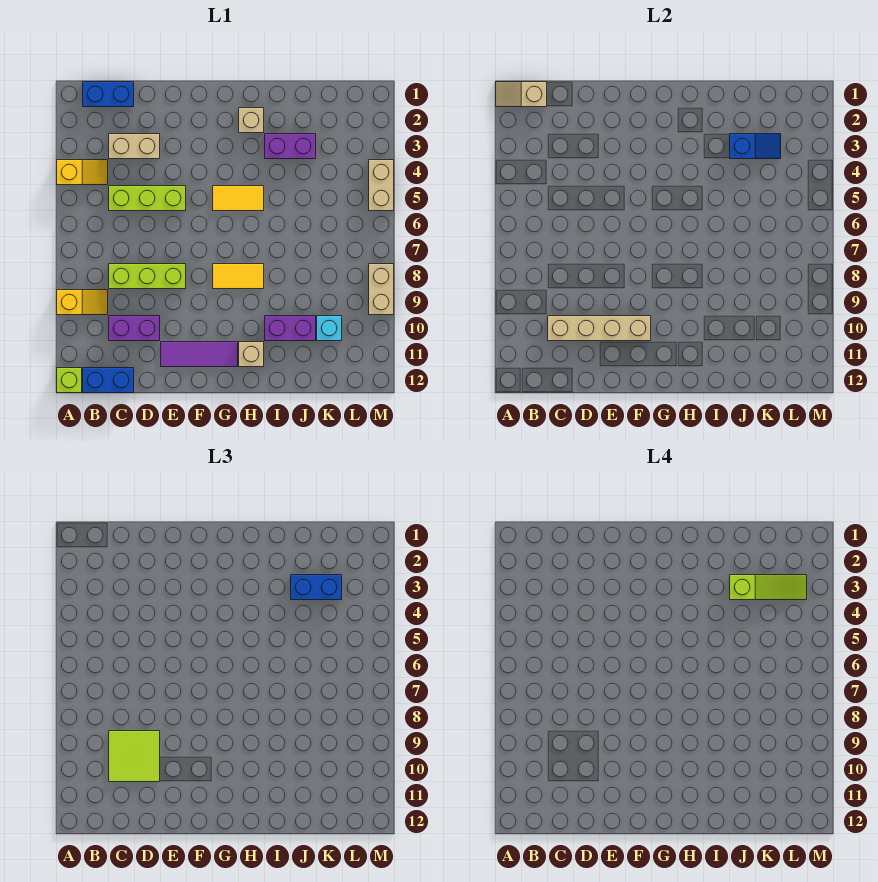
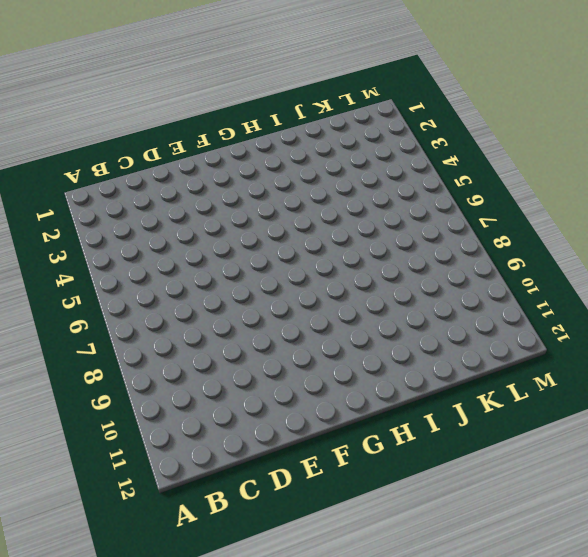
none -> yellow slope A4:B4 level 1 top A
none -> yellow slope A9:B9 level 1 top A
none -> lime brick A12 level 1

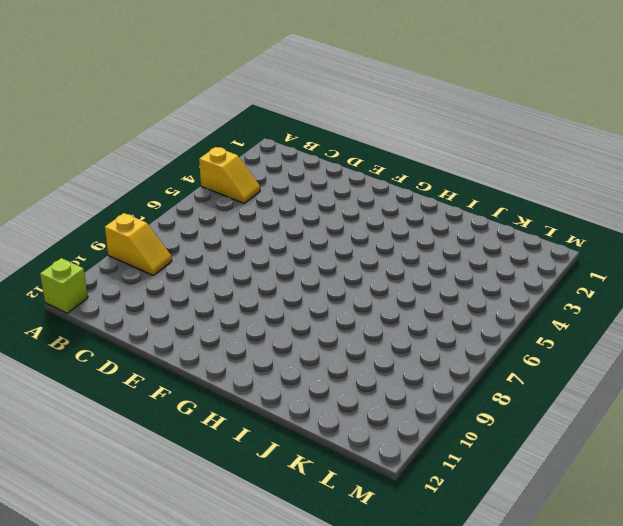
none -> blue brick B1:C1 level 1
none -> blue brick B12:C12 level 1
none -> tan brick C3:D3 level 1

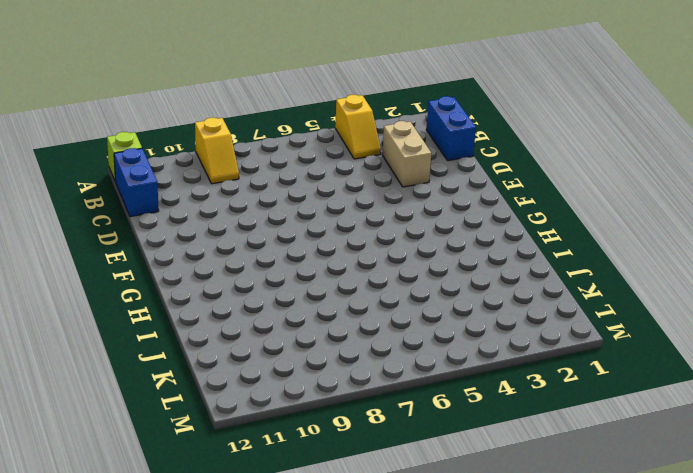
none -> lime brick C5:E5 level 1
none -> lime brick C8:E8 level 1
none -> purple brick C10:D10 level 1

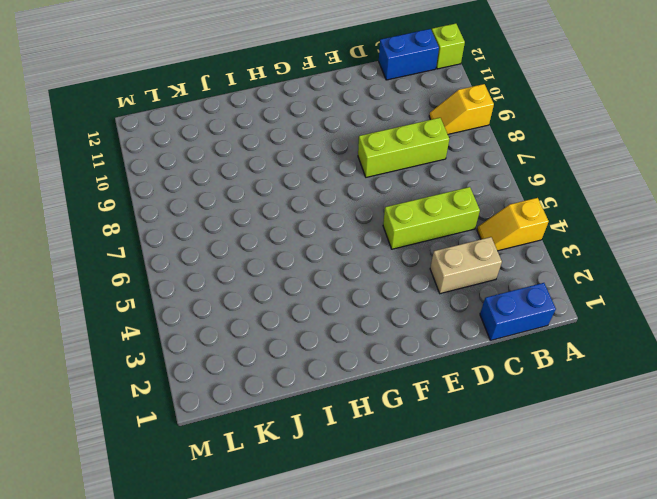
none -> purple brick C10:D10 level 1
none -> purple tile E11:G11 level 1
none -> yellow tile G5:H5 level 1

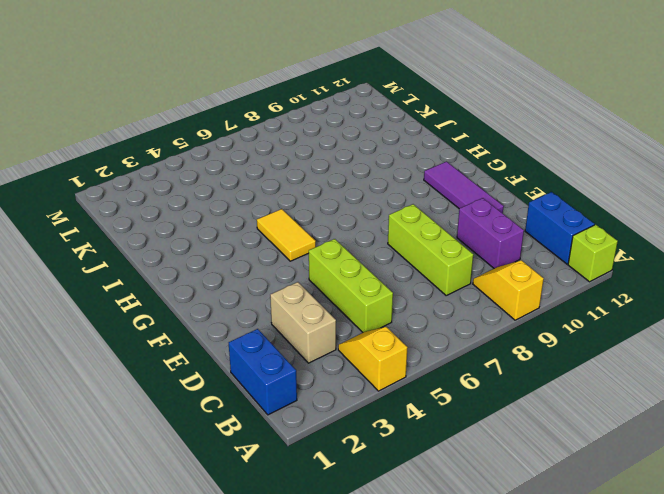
none -> yellow tile G8:H8 level 1
none -> tan brick H2 level 1
none -> tan brick H11 level 1

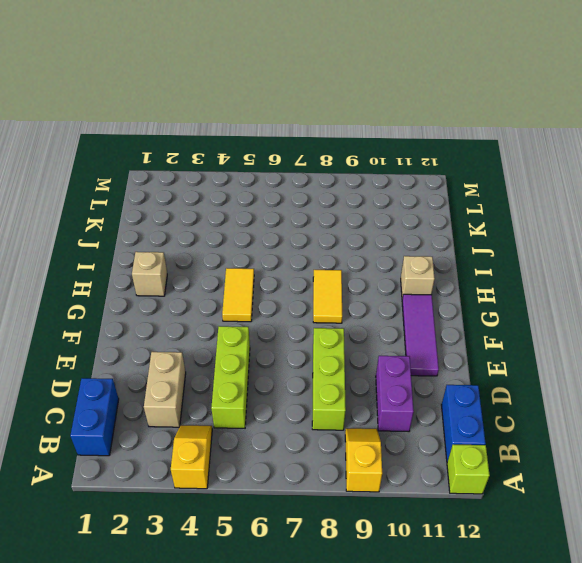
none -> purple brick I3:J3 level 1
none -> purple brick I10:J10 level 1
none -> cyan brick K10 level 1

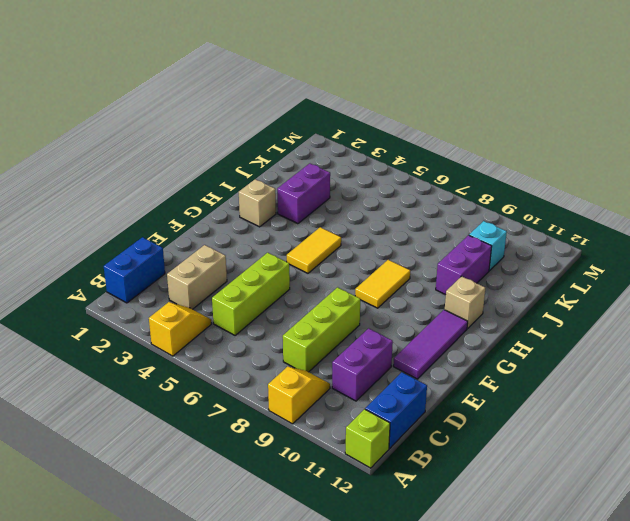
none -> tan brick M4:M5 level 1
none -> tan brick M8:M9 level 1
none -> tan slope A1:B1 level 2 top B

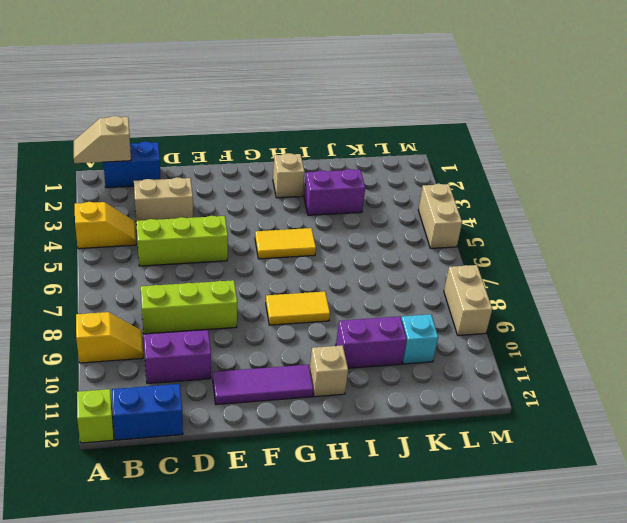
none -> tan brick C10:F10 level 2
none -> blue slope J3:K3 level 2 top J
none -> lime tile C9:D10 level 3

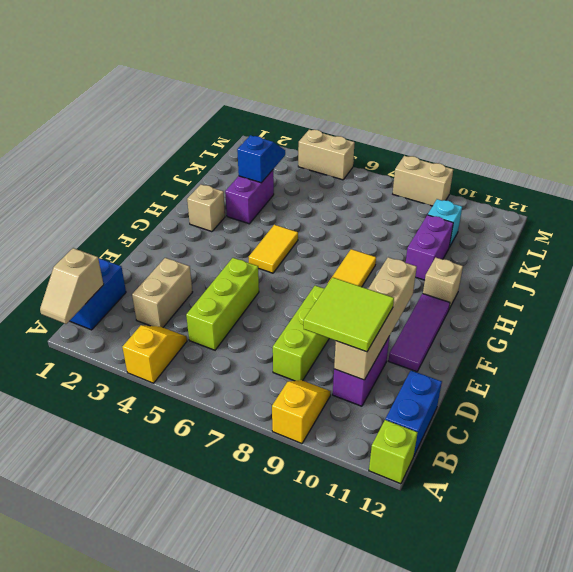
none -> blue brick J3:K3 level 3
none -> lime slope J3:L3 level 4 top J

